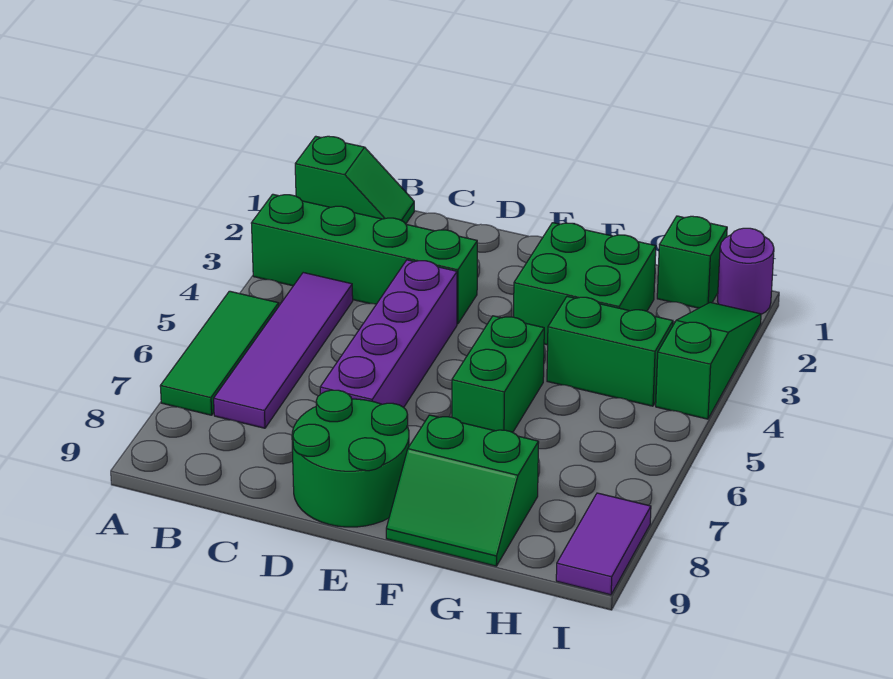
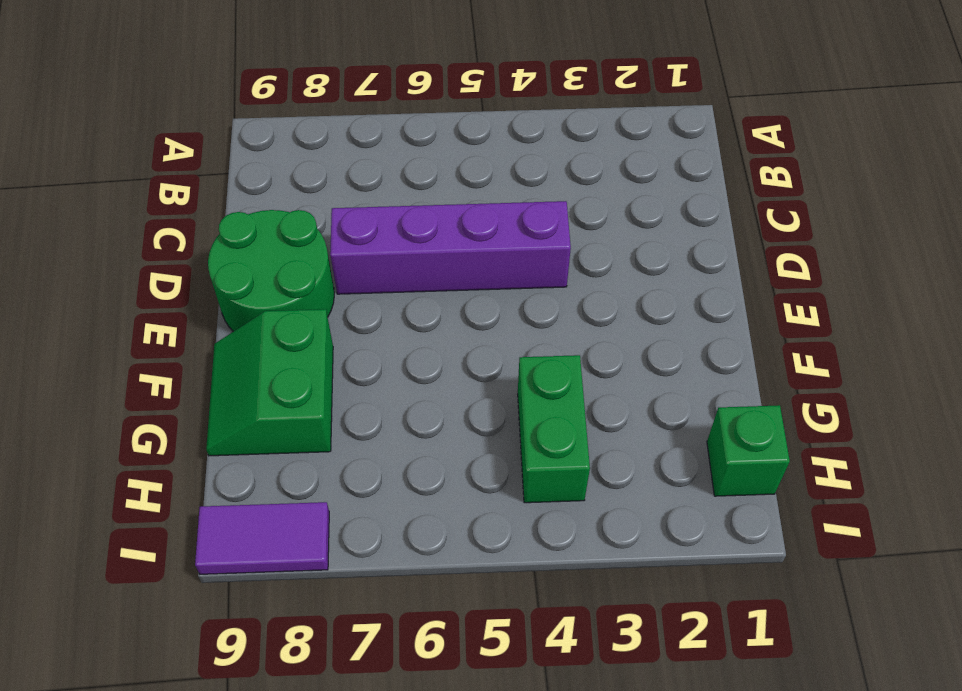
none -> green slope A1:B1 level 1 top A
none -> green brick A3:D3 level 1
none -> green tile A5:A7 level 1

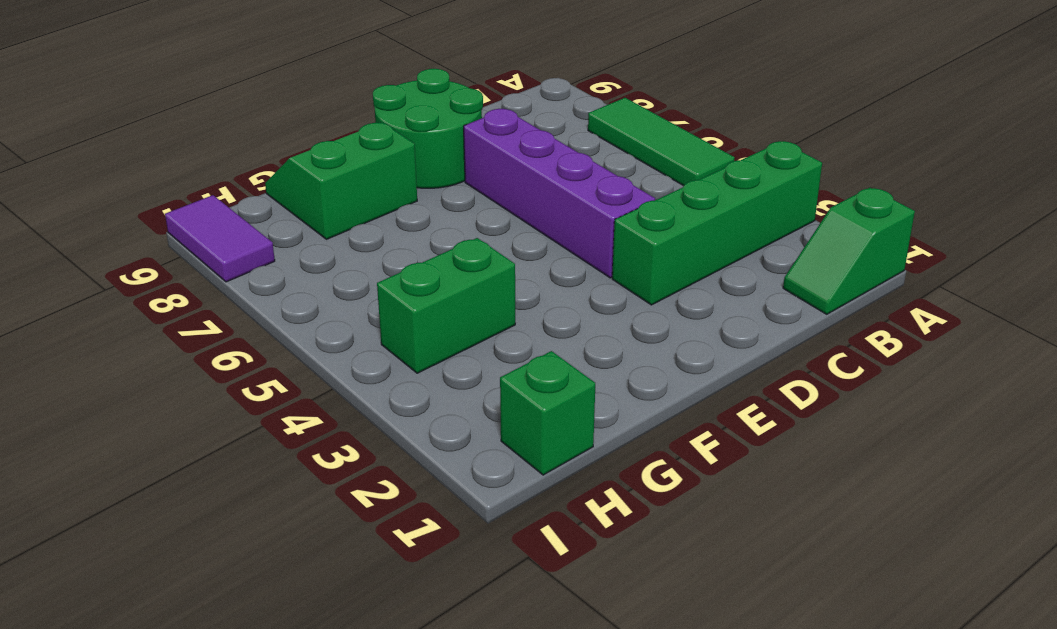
none -> purple tile B4:B7 level 1
none -> green brick F2:G3 level 1
none -> green brick F5:F6 level 1

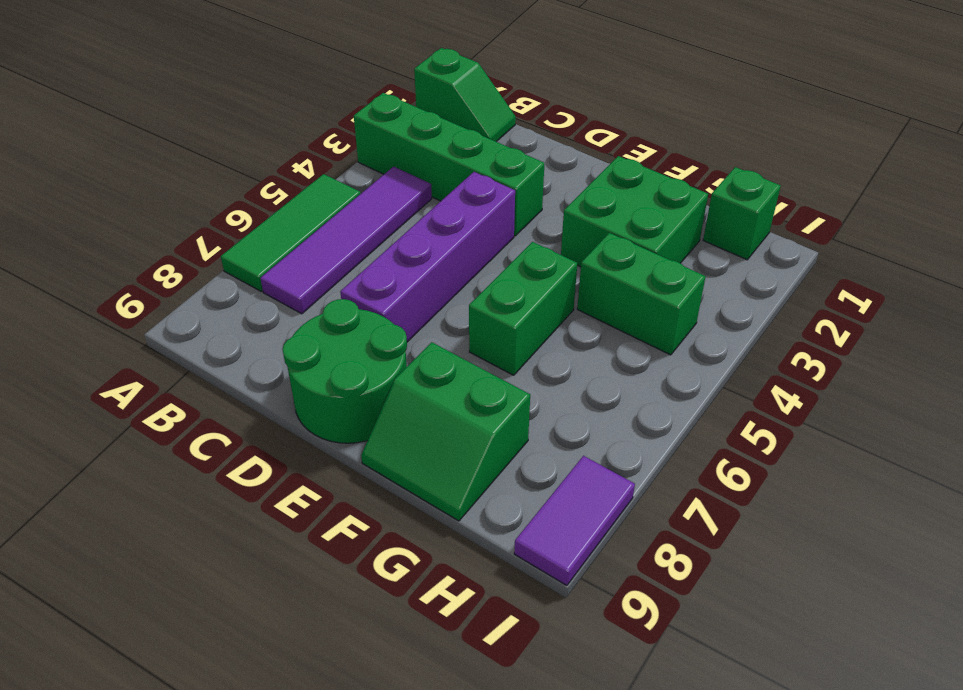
none -> purple round brick I1 level 1
none -> green slope I2:I4 level 1 top 4

